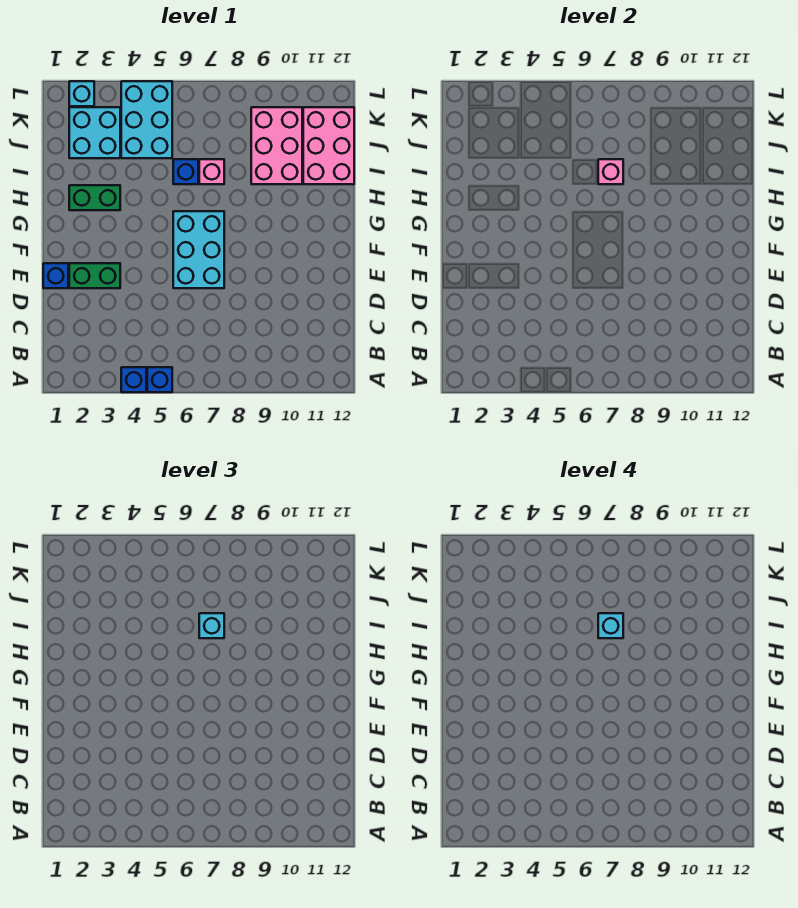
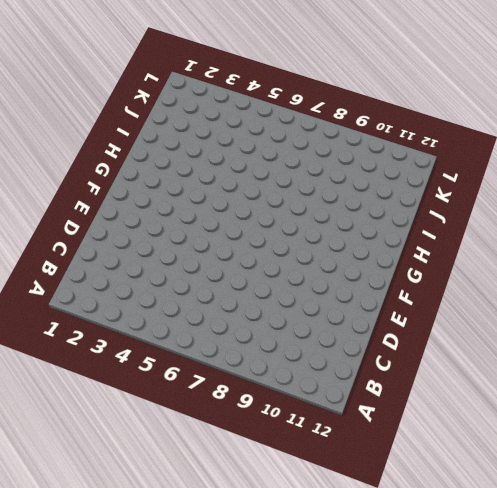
none -> blue brick A4 level 1
none -> blue brick A5 level 1
none -> blue brick E1 level 1

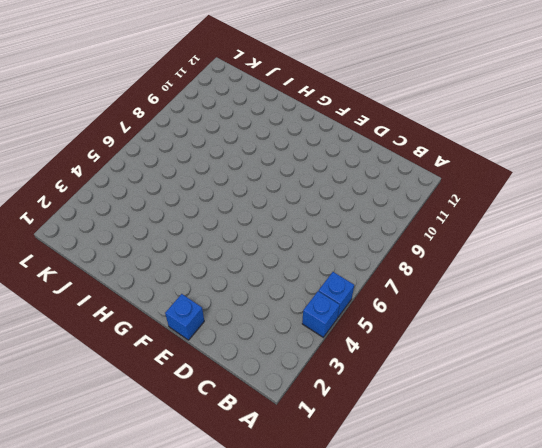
none -> green brick E2:E3 level 1
none -> cyan brick E6:G7 level 1
none -> green brick H2:H3 level 1

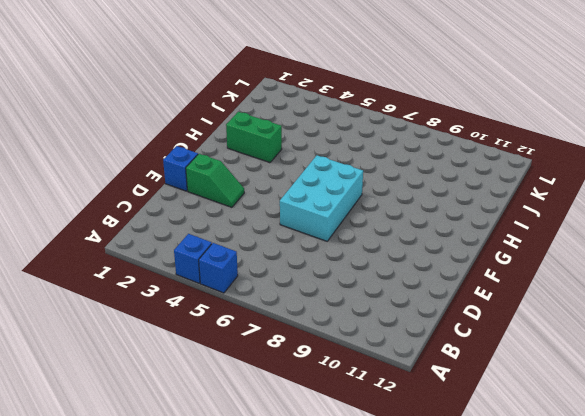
green slope E2:E3 level 1 top 2 -> green brick E2:E3 level 1
none -> blue brick I6 level 1
none -> pink brick I7 level 1
none -> pink brick I9:K10 level 1

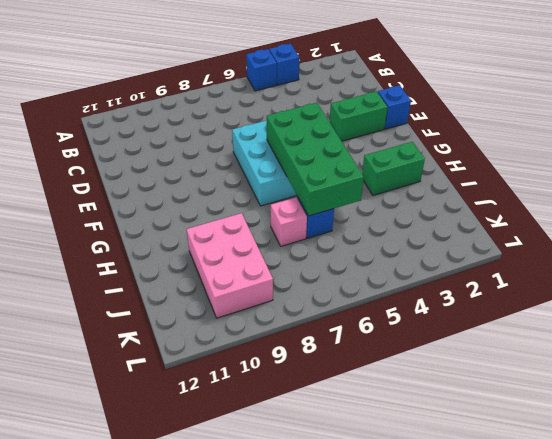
green brick F5:I6 level 2 -> none
none -> pink brick I11:K12 level 1
none -> cyan brick J2:K3 level 1
none -> cyan brick J4:L5 level 1

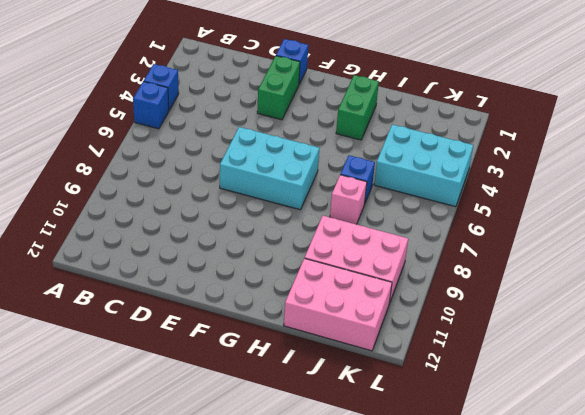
none -> cyan brick J2:K3 level 1
none -> cyan brick L2 level 1
none -> pink brick I7 level 2

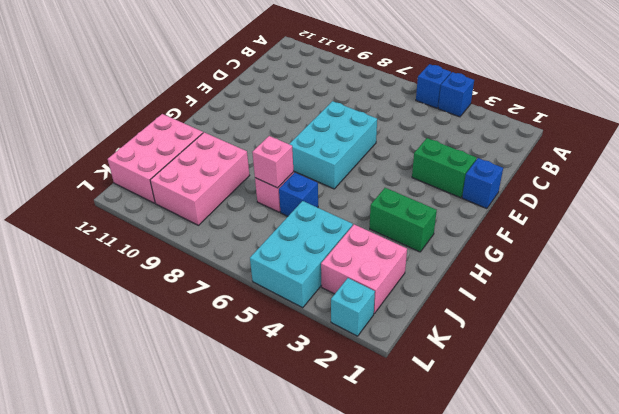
pink brick J2:K3 level 1 -> cyan brick J2:K3 level 1
none -> cyan brick I7 level 3
none -> cyan brick I7 level 4

